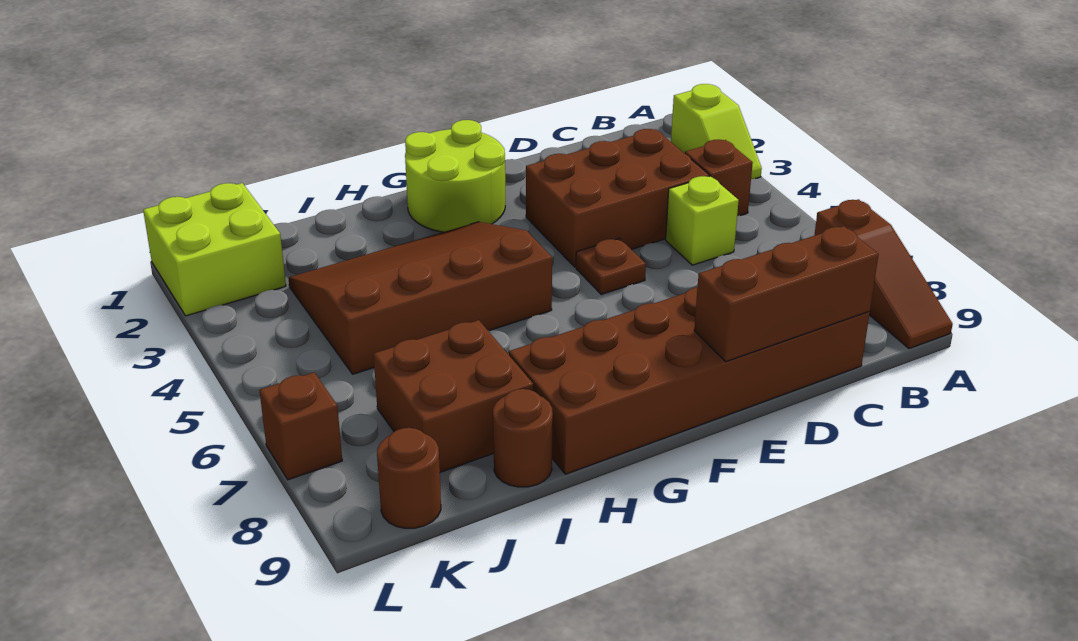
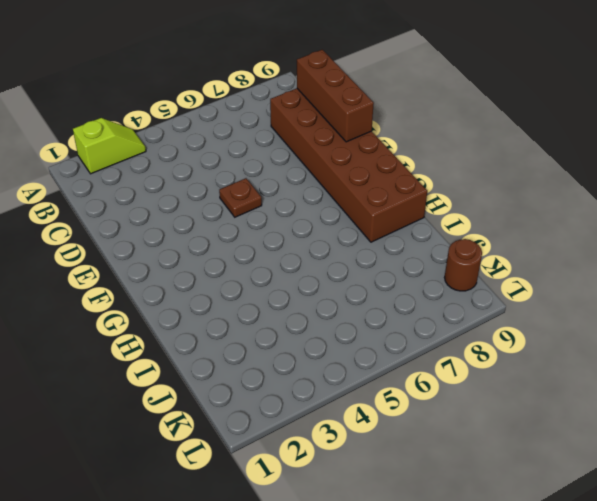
none -> brown slope A7:A9 level 1 top 7
none -> brown brick B4 level 1
none -> brown brick C3:E4 level 1

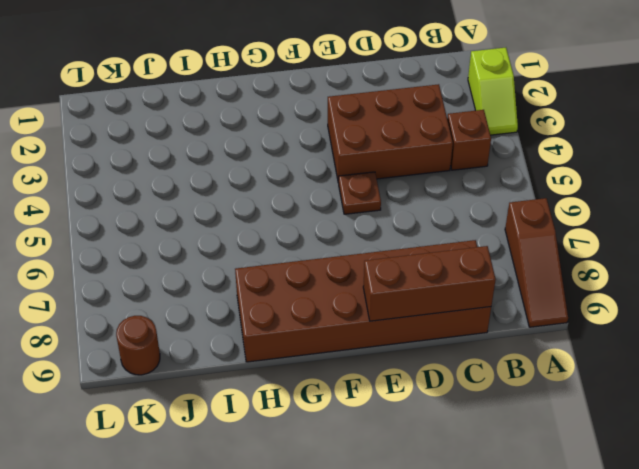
none -> lime brick C5 level 1
none -> lime round brick F1:G2 level 1
none -> brown slope G3:J5 level 1 top 5

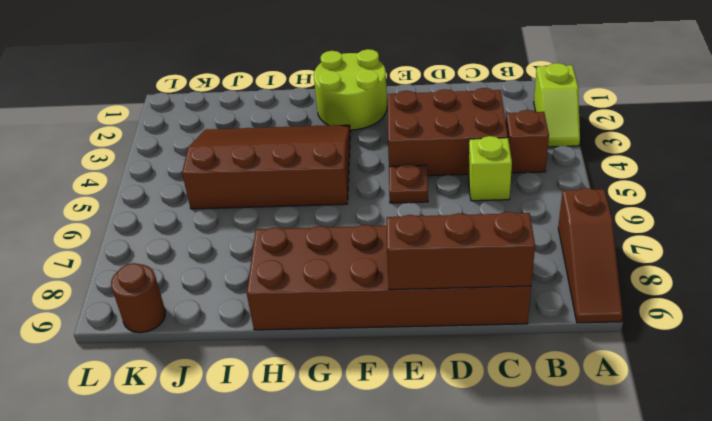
none -> brown brick I7:J8 level 1
none -> brown round brick I9 level 1
none -> lime brick K1:L2 level 1

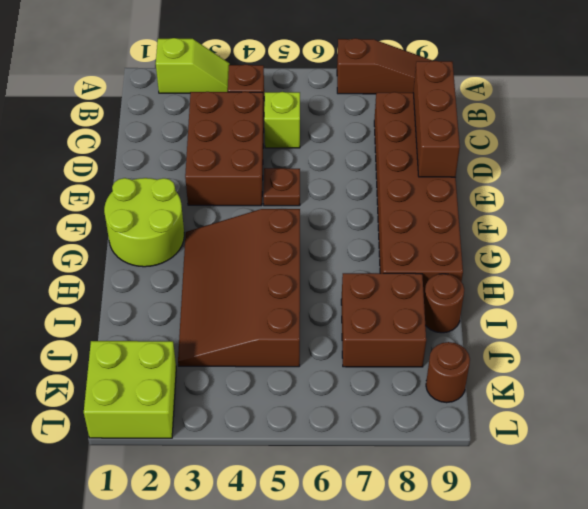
none -> brown brick L7 level 1

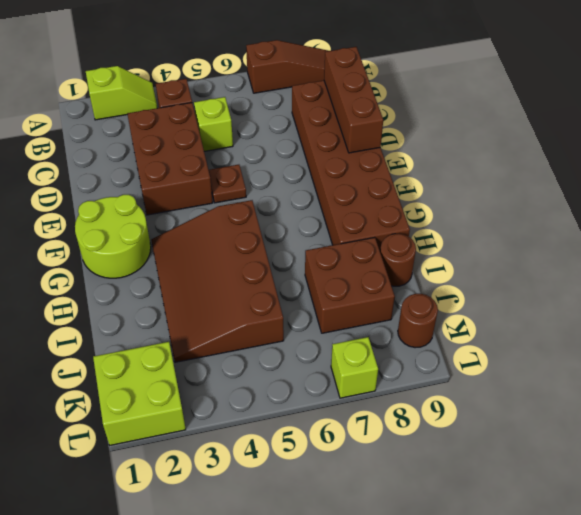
lime brick L7 level 1 -> brown brick L7 level 1

